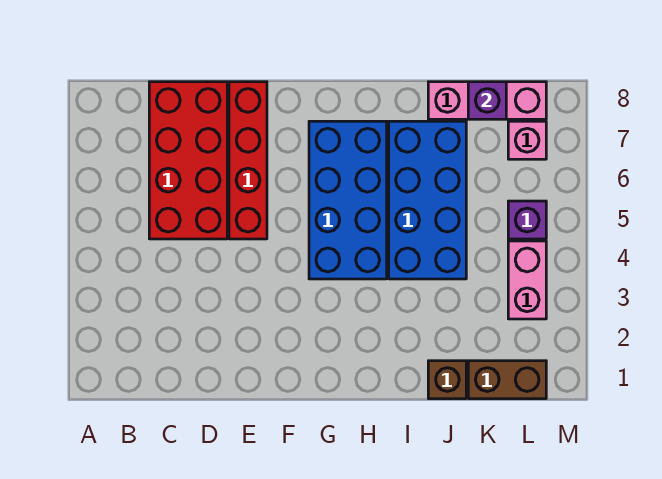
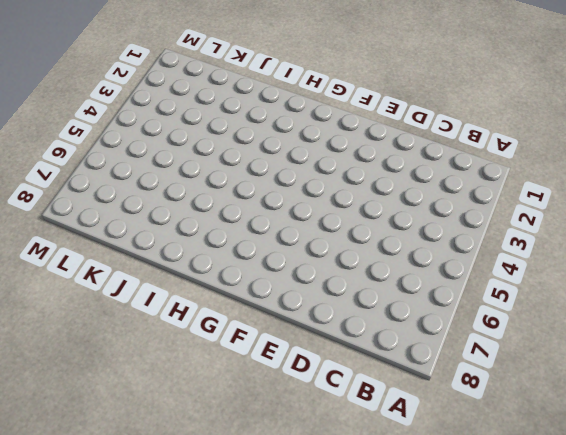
none -> red brick C5:D8 level 1
none -> red brick E5:E8 level 1

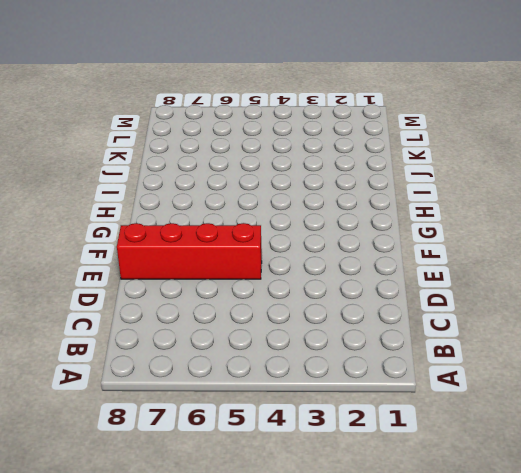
none -> red brick C5:D8 level 1
none -> blue brick G4:H7 level 1

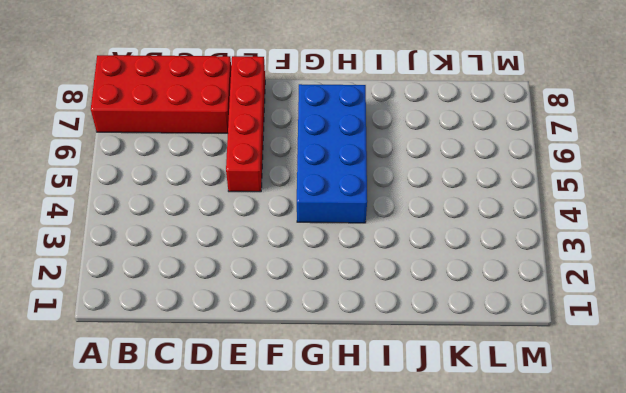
red brick A7:D8 level 1 -> red brick C5:D8 level 1
none -> blue brick I4:J7 level 1
none -> brown brick J1 level 1

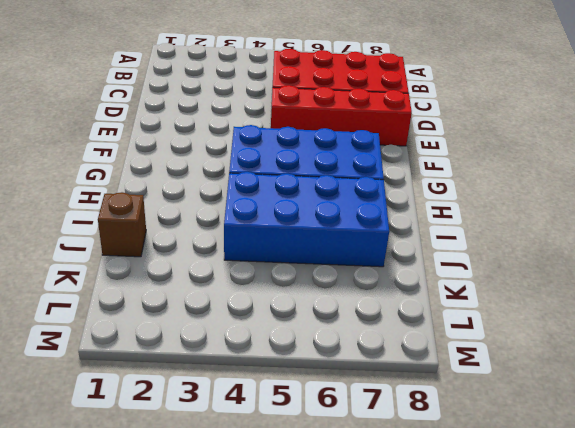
none -> pink brick J8:L8 level 1
none -> brown brick K1:L1 level 1

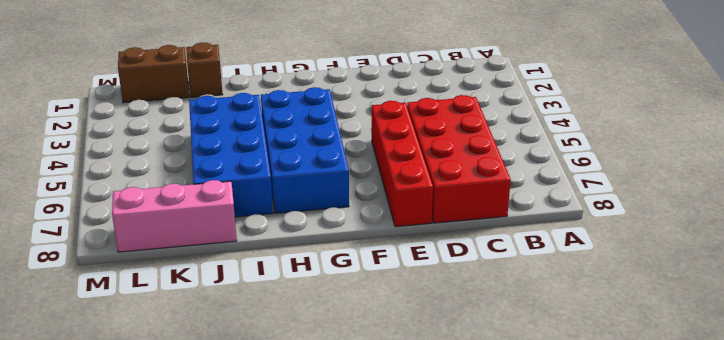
none -> pink brick L3:L4 level 1
none -> purple brick L5 level 1

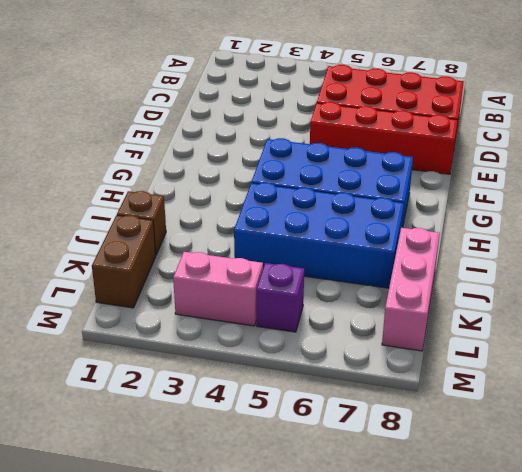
none -> pink brick L7 level 1
none -> purple brick K8 level 2

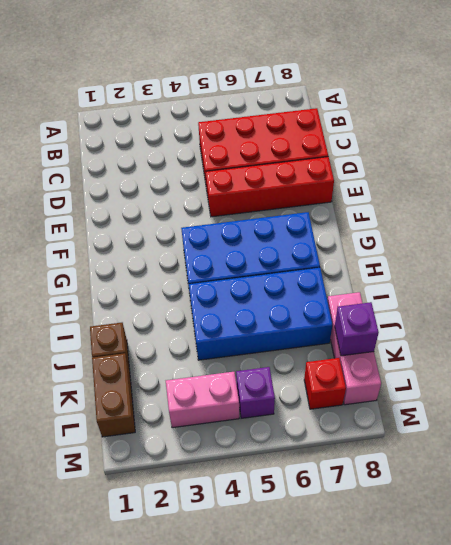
red brick L7 level 1 -> pink brick L7 level 1

